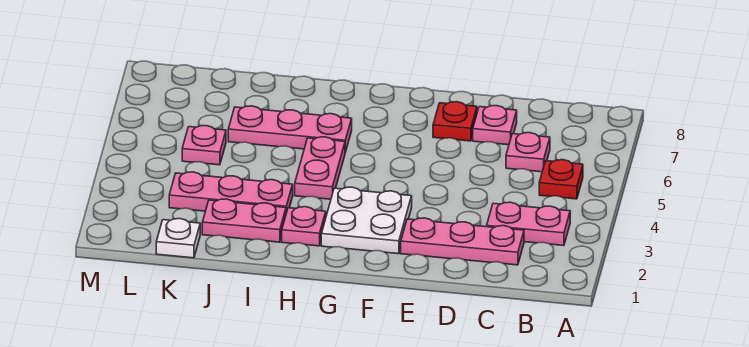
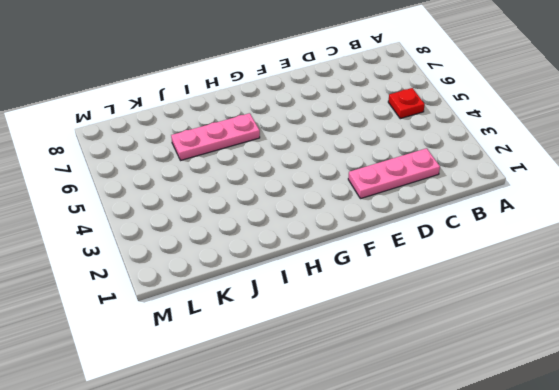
none -> pink plate B3:C3 level 1
none -> pink plate C6 level 1
none -> pink plate D7 level 1

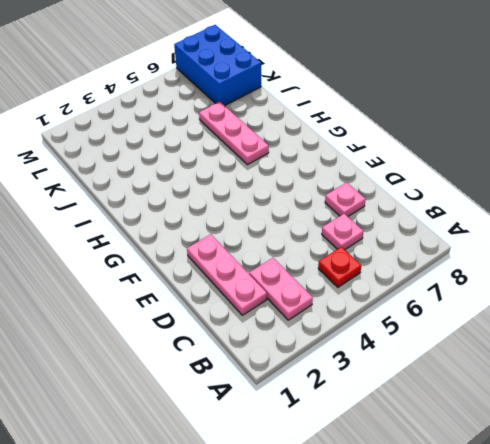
blue brick K7:M8 level 1 -> none
none -> red plate E7 level 1
none -> white plate F2:G3 level 1
none -> pink plate H2 level 1

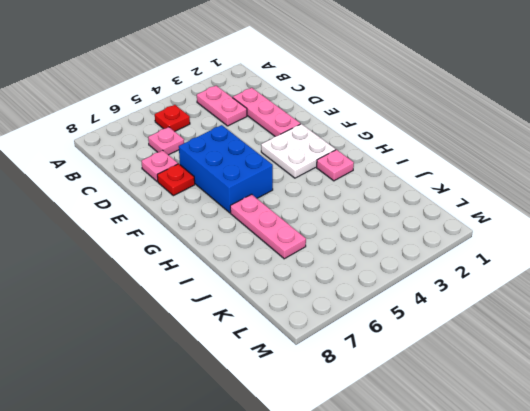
blue brick E5:G6 level 1 -> none
none -> pink plate H4:H5 level 1
none -> pink plate I2:J2 level 1
none -> pink plate I3:K3 level 1

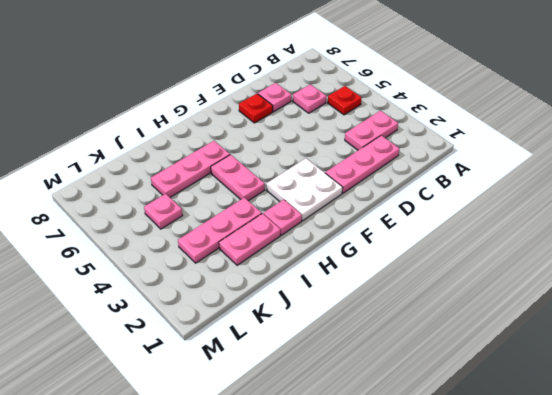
none -> white plate K1 level 1

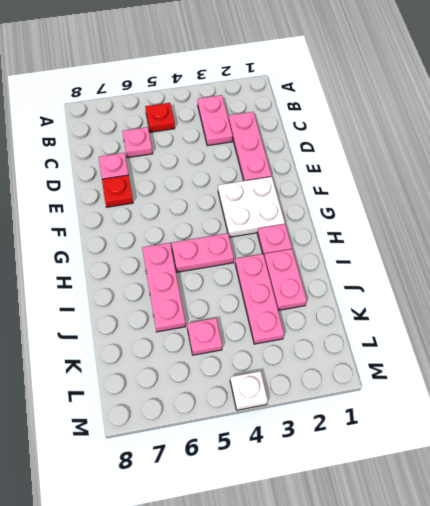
white plate M4 level 1 -> white plate K1 level 1

